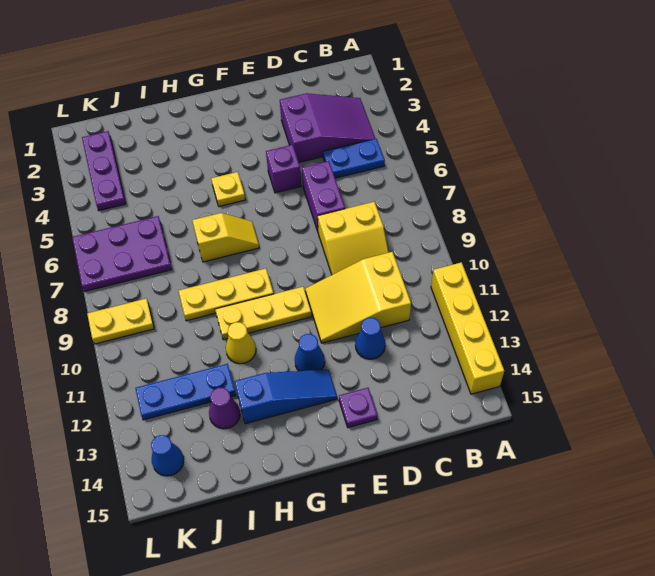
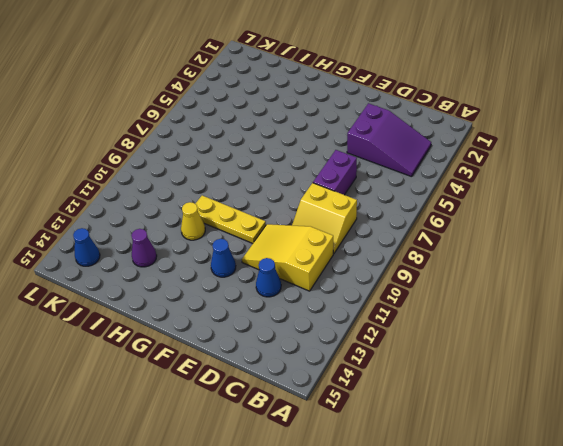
none -> yellow brick A11:A14 level 1
none -> blue plate B5:C5 level 1
none -> purple brick E5 level 1

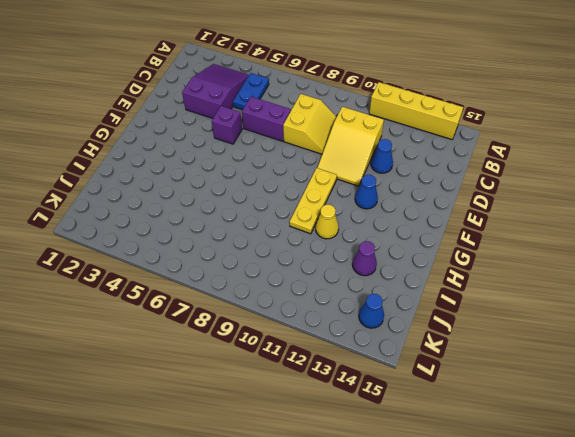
none -> purple plate E14 level 1
none -> blue slope F13:H13 level 1 top H
none -> yellow plate G5 level 1

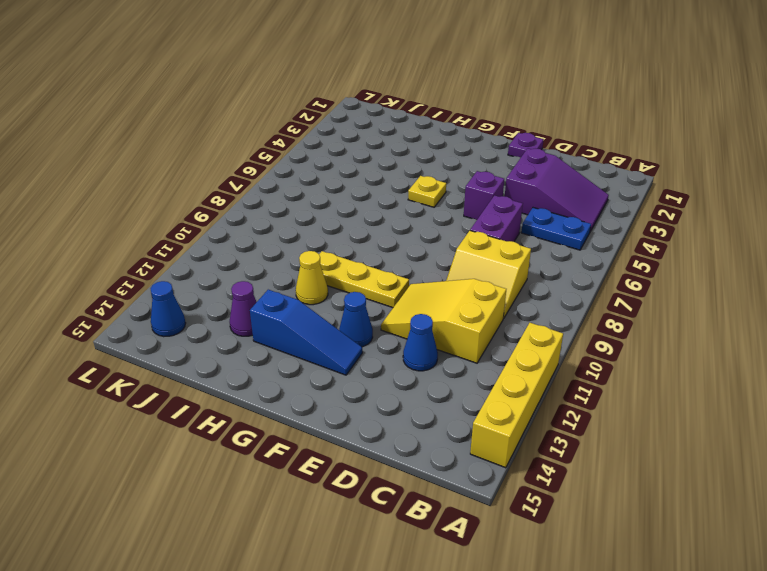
purple plate E1 level 1 -> purple plate E14 level 1
none -> yellow slope G7:H7 level 1 top H
none -> yellow plate G9:I9 level 1
none -> blue plate I12:K12 level 1

